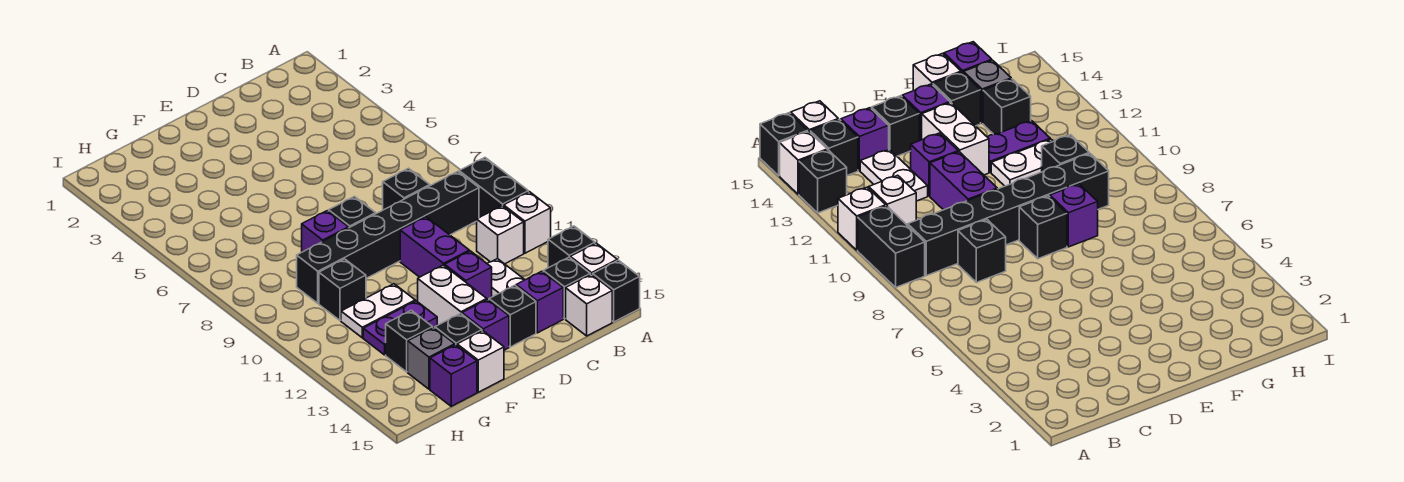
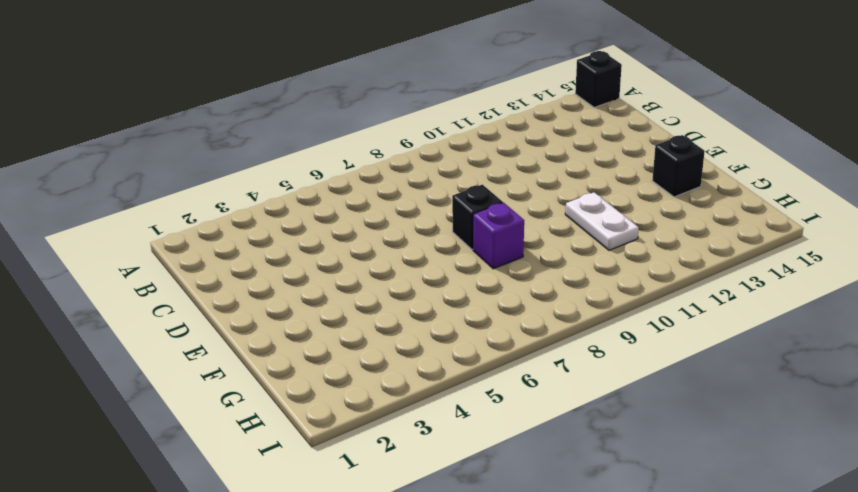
none -> black brick A9:A10 level 1
none -> white brick A11 level 1
none -> black brick A13 level 1

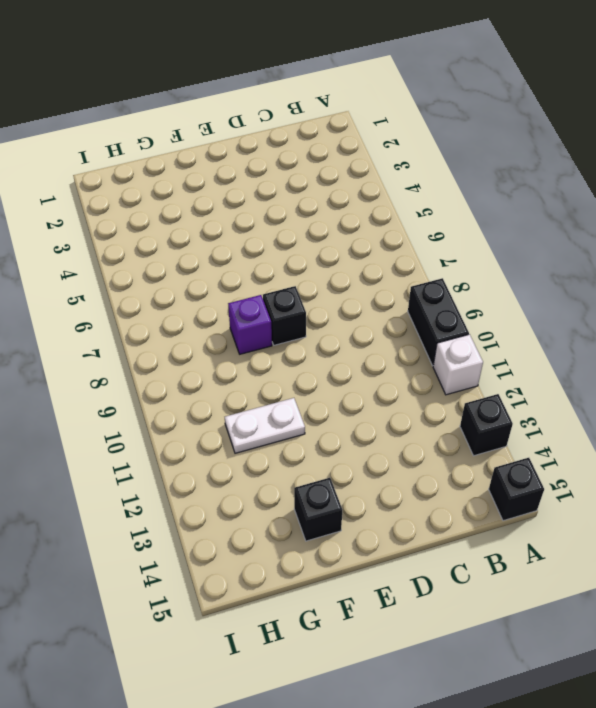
none -> white brick A14 level 1
none -> black brick B9:G9 level 1
none -> white brick B11 level 1

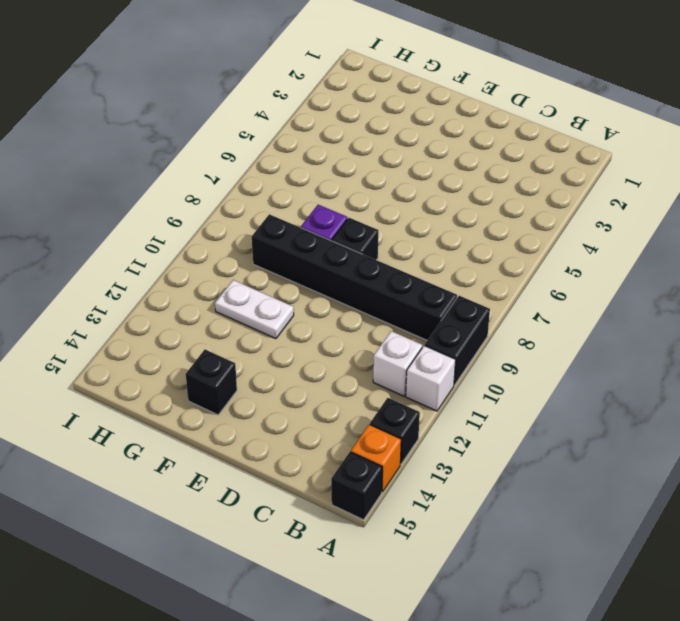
orange brick A14 level 1 -> white brick A14 level 1
none -> black brick B14 level 1
none -> white brick B15 level 1
none -> black brick C8 level 1

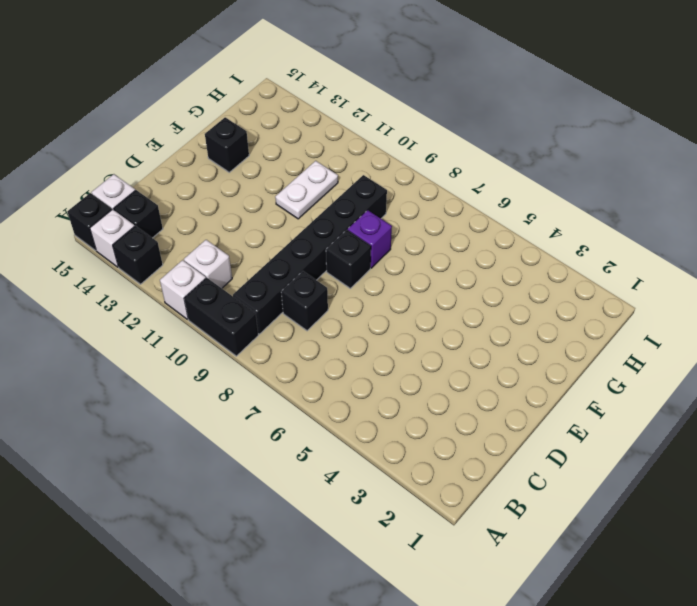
none -> white plate C12:C13 level 1
none -> purple brick C14 level 1
none -> purple brick D10:D11 level 1

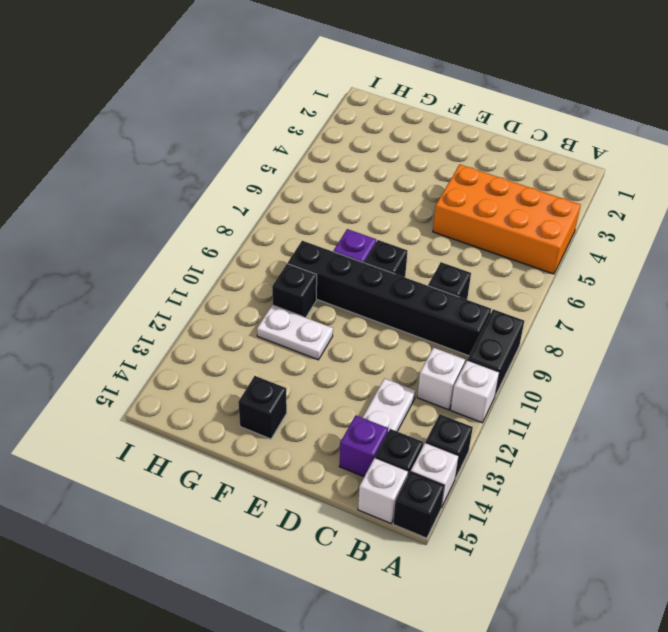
orange brick A4:D5 level 1 -> none
none -> purple brick D10:D11 level 1
none -> purple brick D12 level 1
none -> black brick D14 level 1

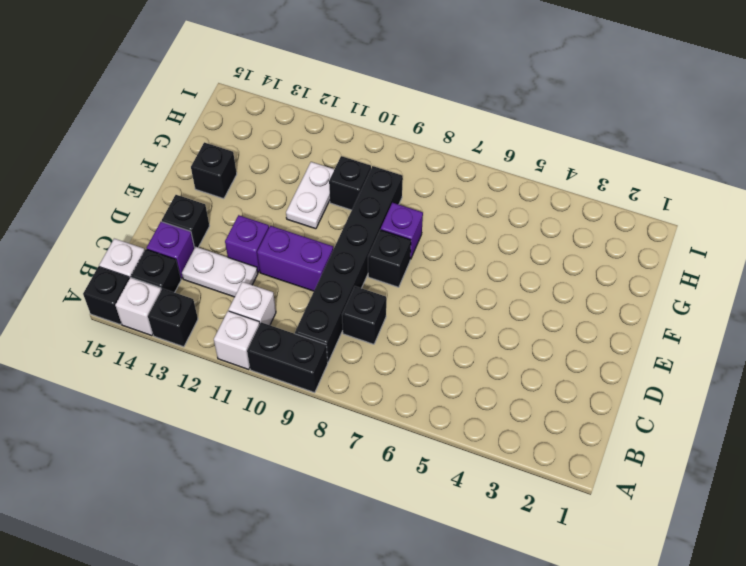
none -> white brick E12:E13 level 1
none -> purple brick E14 level 1
none -> purple plate F12:G12 level 1

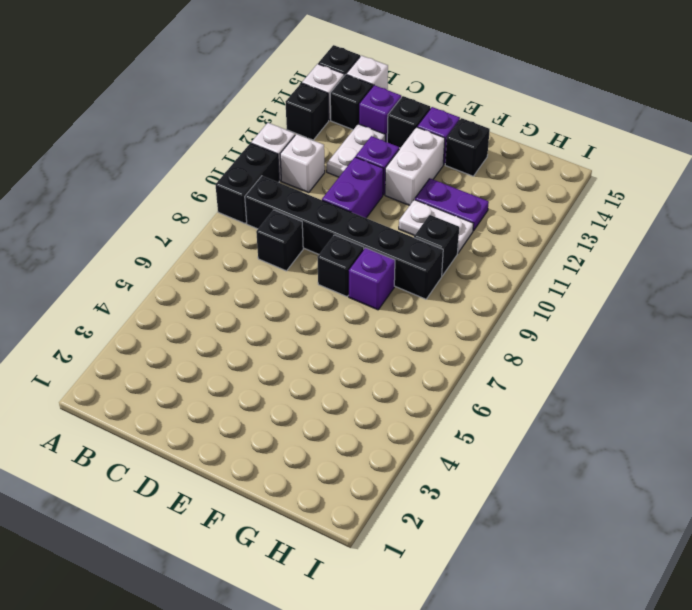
none -> white brick F15 level 1
none -> black brick G13 level 1
none -> grey brick G14 level 1

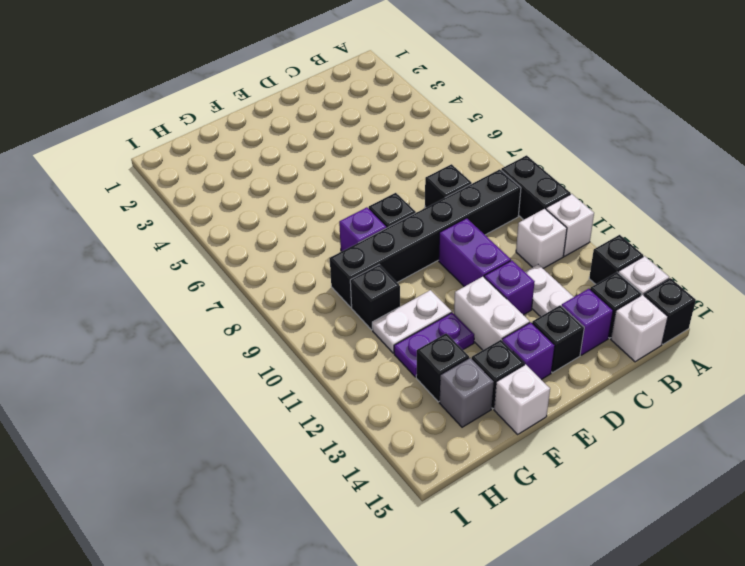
none -> purple brick G15 level 1

